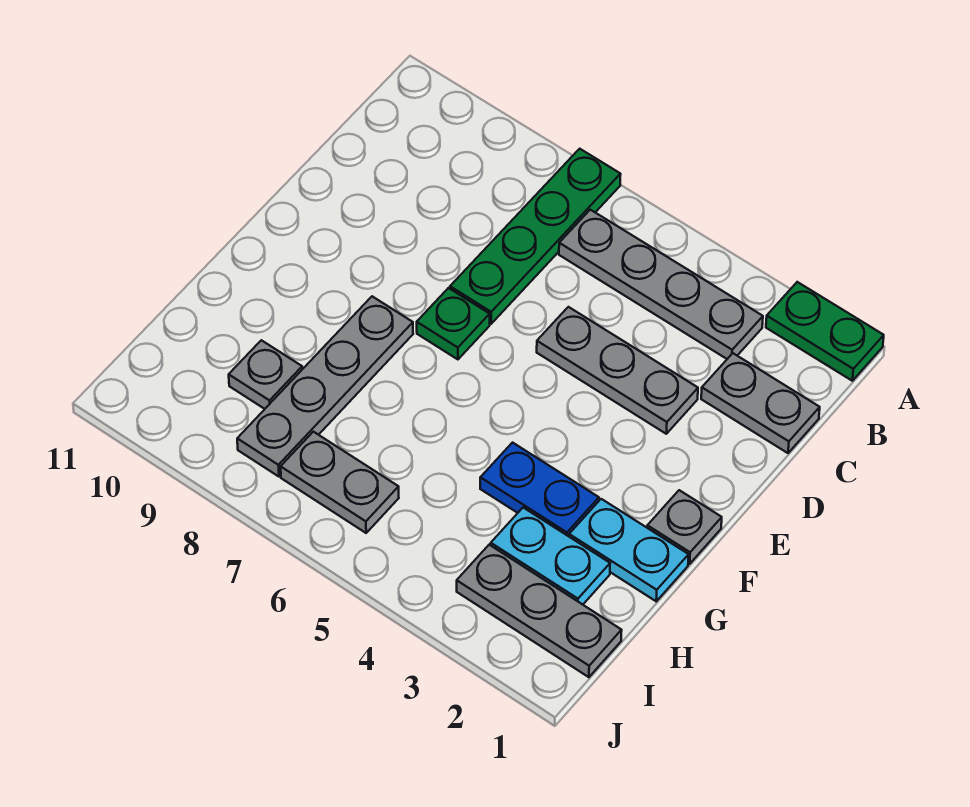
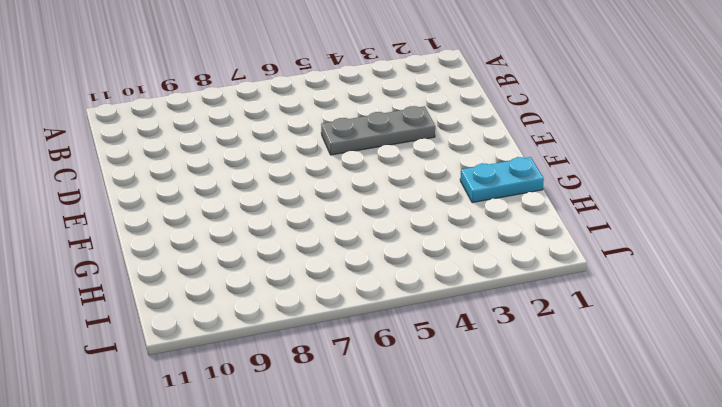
none -> green plate A1:A2 level 1
none -> green plate A7:D7 level 1
none -> grey plate B3:B6 level 1

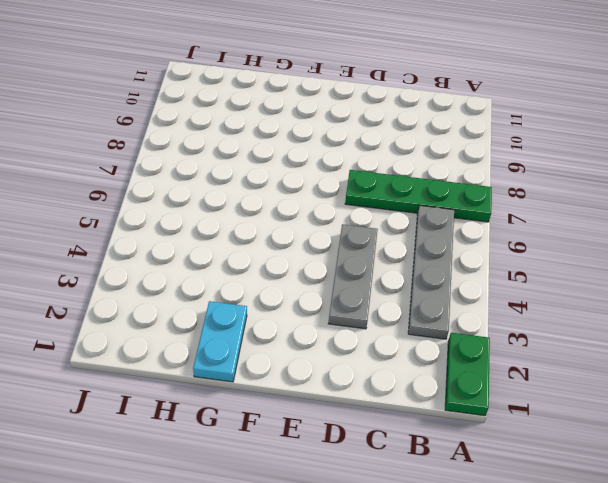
none -> grey plate C1:C2 level 1
none -> green plate E7 level 1
none -> grey plate F1 level 1

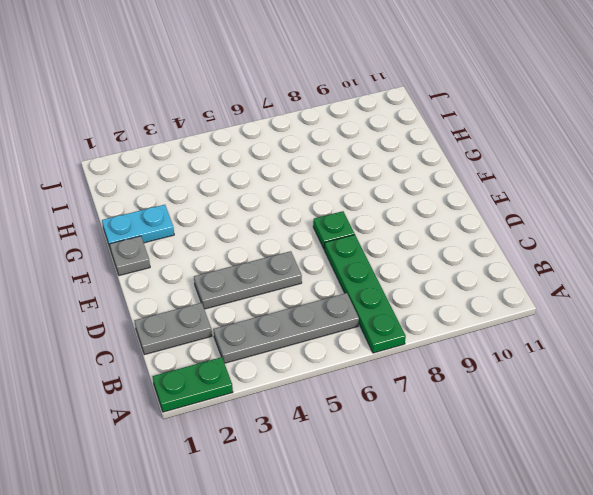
none -> grey plate F8:I8 level 1
none -> blue plate G3:G4 level 1
none -> cyan plate H2:H3 level 1

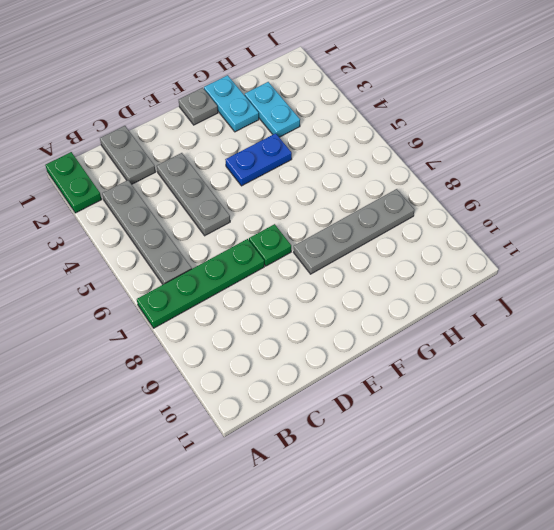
blue plate F4:G4 level 1 -> blue plate G3:G4 level 1
none -> grey plate H9 level 1
none -> grey plate I1:I3 level 1
none -> grey plate I6:I7 level 1

